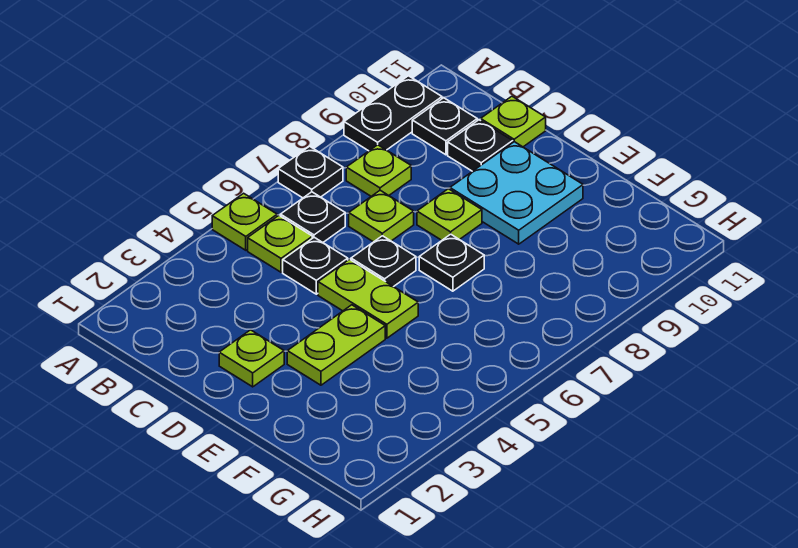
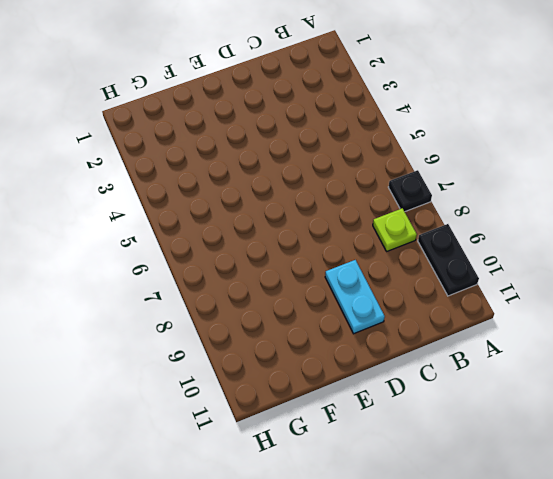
cyan plate D9:D10 level 1 -> cyan plate D9:E10 level 1
none -> lime plate A5 level 1
none -> lime plate B5 level 1
none -> black plate B6 level 1

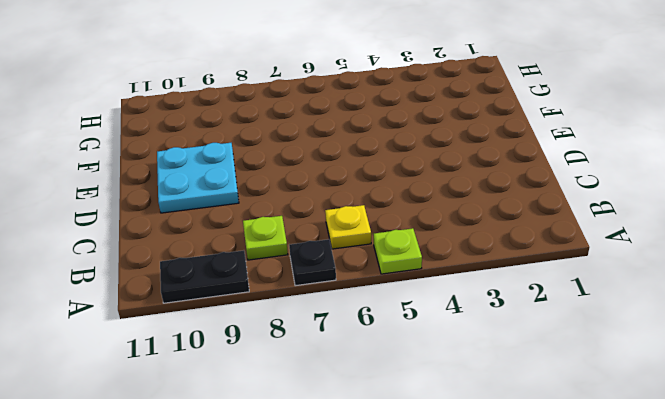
yellow plate B6 level 1 -> black plate B6 level 1
none -> lime plate B5 level 1
none -> black plate B10 level 1
none -> black plate C5 level 1

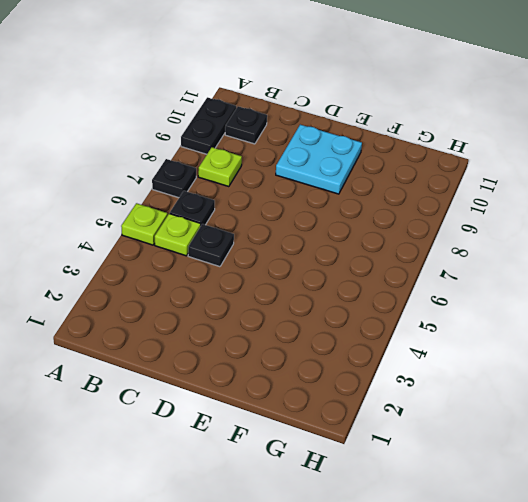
none -> lime plate C7 level 1
none -> black plate C10 level 1
none -> lime plate C11 level 1

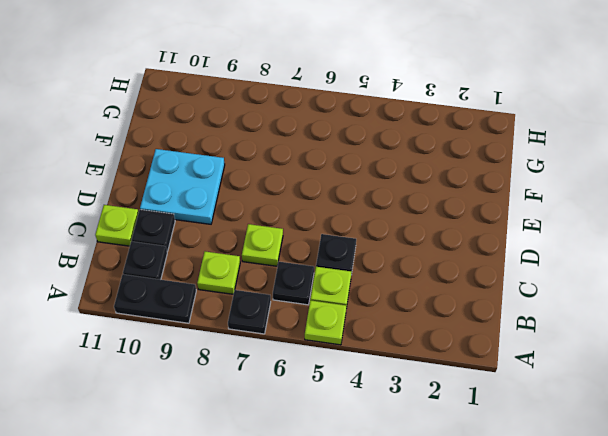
none -> lime plate D2 level 1
none -> lime plate D5:E5 level 1
none -> black plate D6 level 1

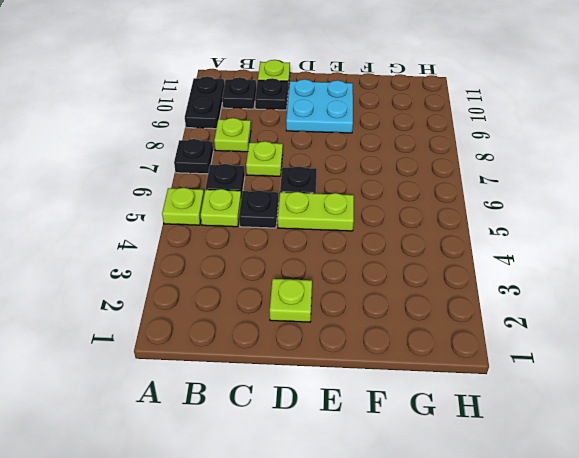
none -> lime plate D8 level 1
none -> lime plate E3:E4 level 1
none -> black plate E7 level 1

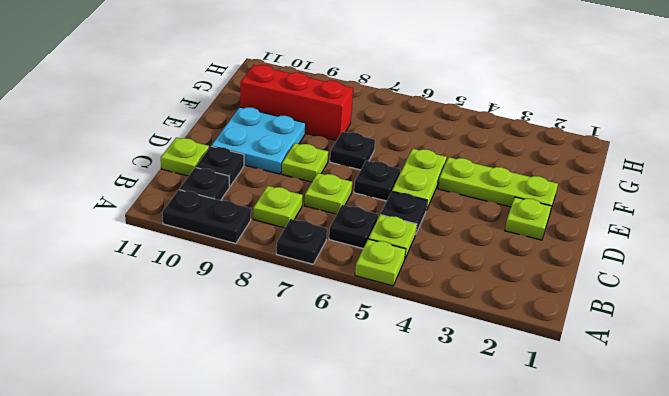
lime plate E2:E4 level 1 -> lime plate E3:E4 level 1
red brick F8:F10 level 1 -> none

